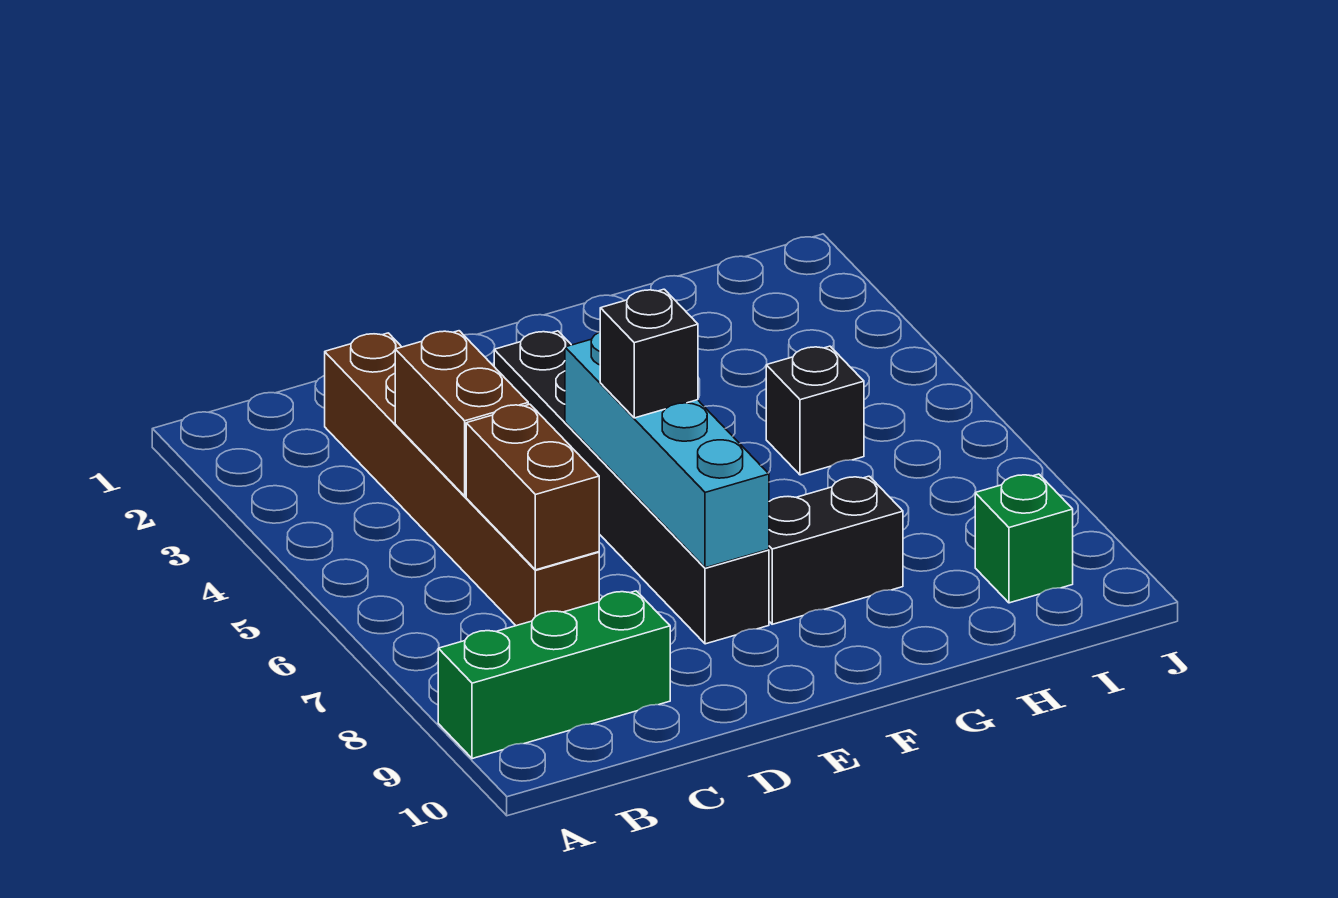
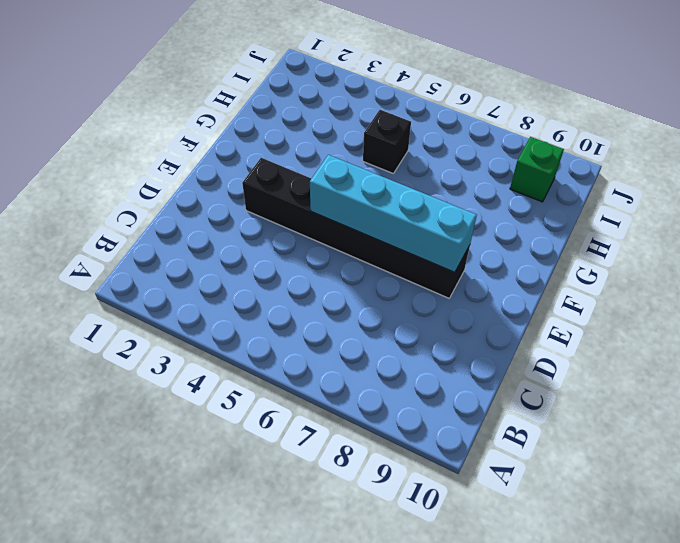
none -> green brick A9:C9 level 1
none -> brown brick C2:C7 level 1

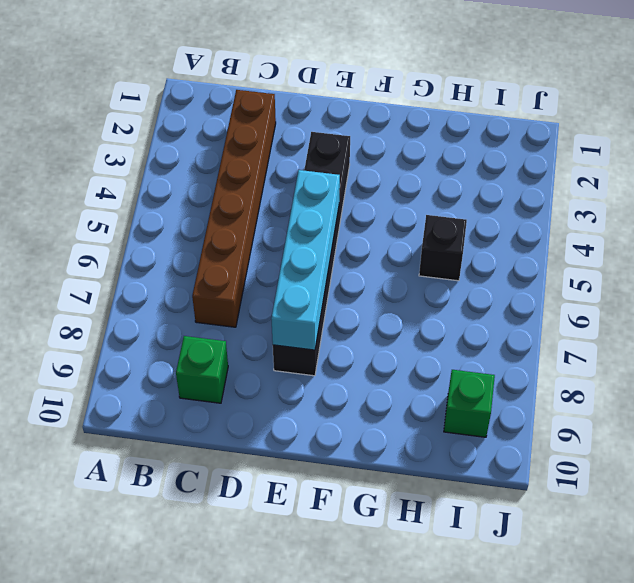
green brick C9 level 1 -> green brick A9:C9 level 1
none -> black brick F8:G8 level 1
none -> brown brick C4:C5 level 2

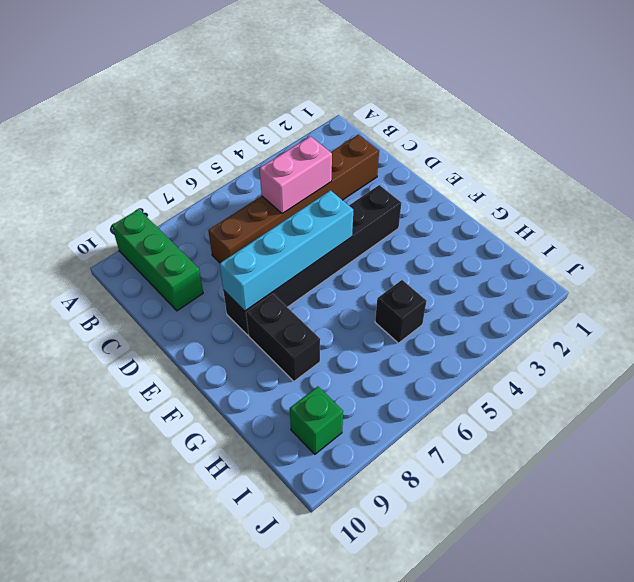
pink brick C4:C5 level 2 -> brown brick C4:C5 level 2
none -> brown brick C6:C7 level 2
none -> black brick E6 level 3

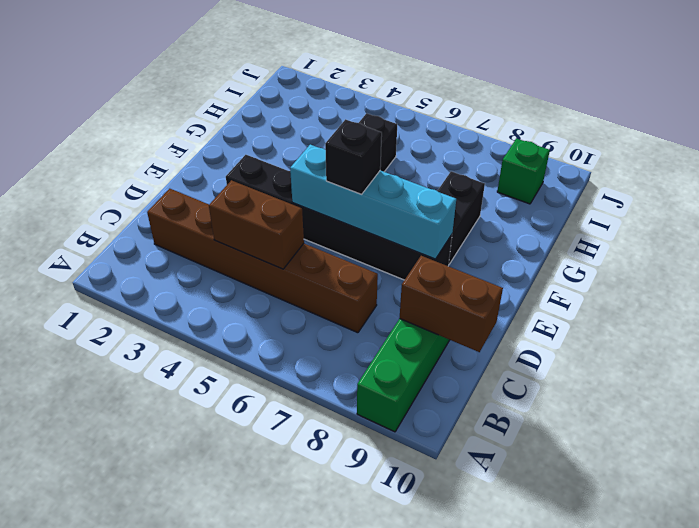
brown brick C9:C10 level 2 -> brown brick C6:C7 level 2

